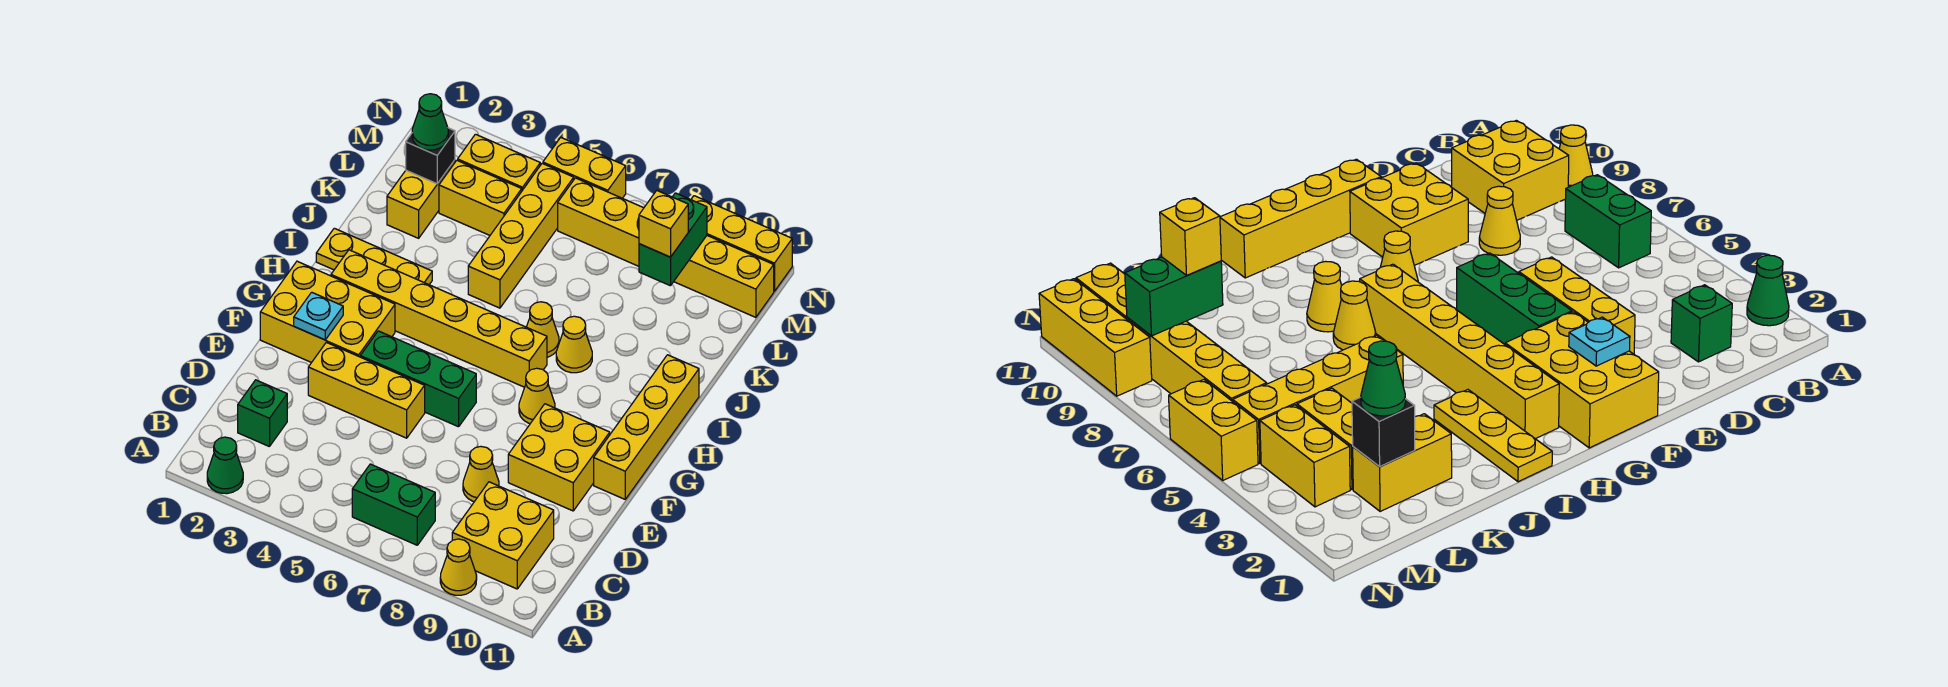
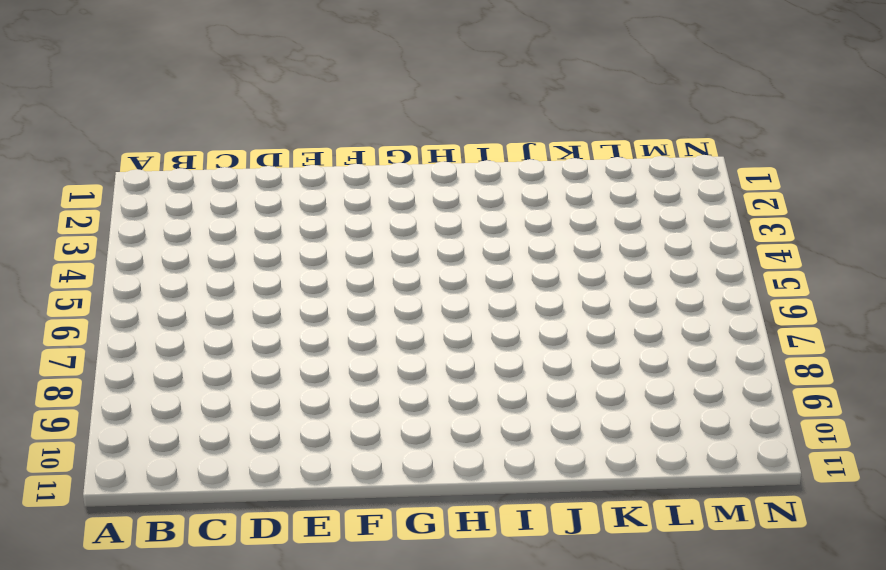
none -> green cone A2 level 1
none -> yellow cone A9 level 1
none -> green brick B6:B7 level 1

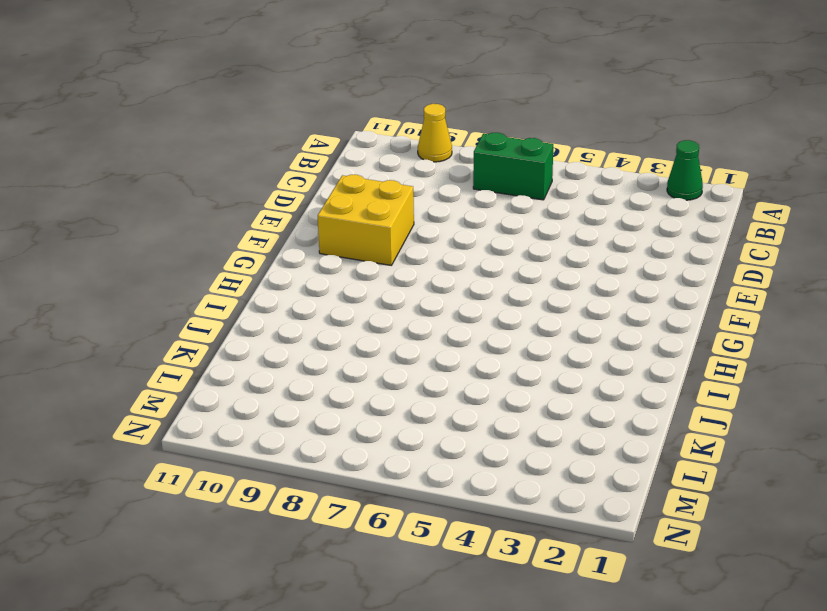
none -> yellow brick B9:C10 level 1
none -> green brick C2 level 1
none -> yellow cone D8 level 1

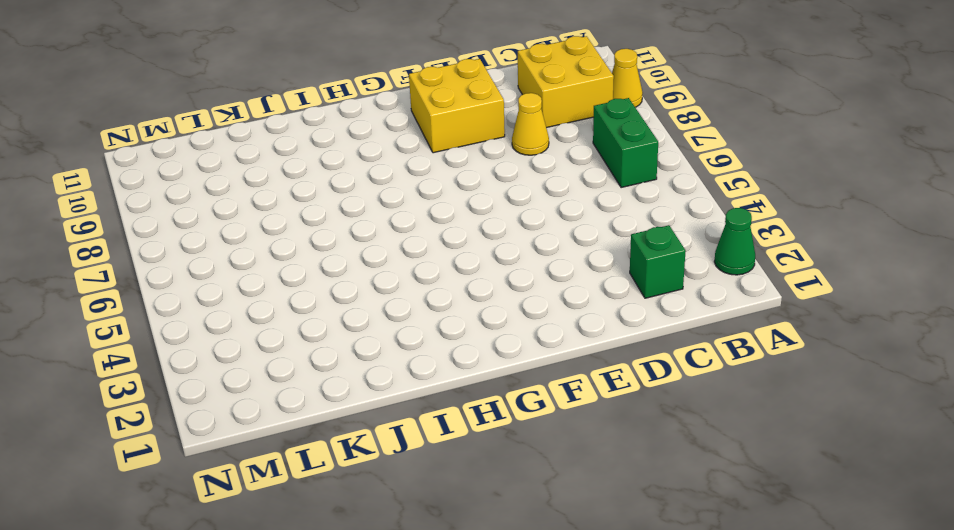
none -> yellow brick E3:E5 level 1
none -> yellow brick F1:G3 level 1
none -> green brick F4:F6 level 1

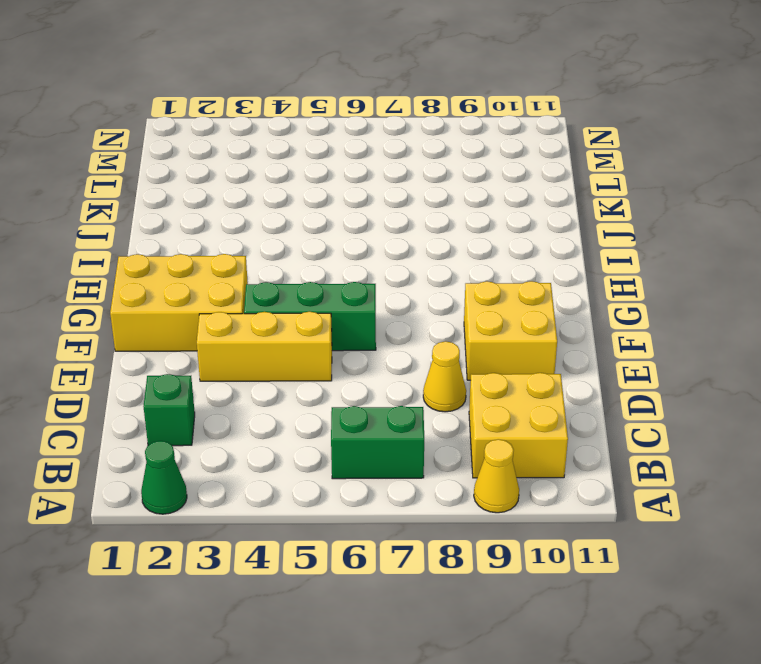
none -> yellow brick F11:I11 level 1
none -> yellow cone G8 level 1
none -> yellow brick H2:H7 level 1

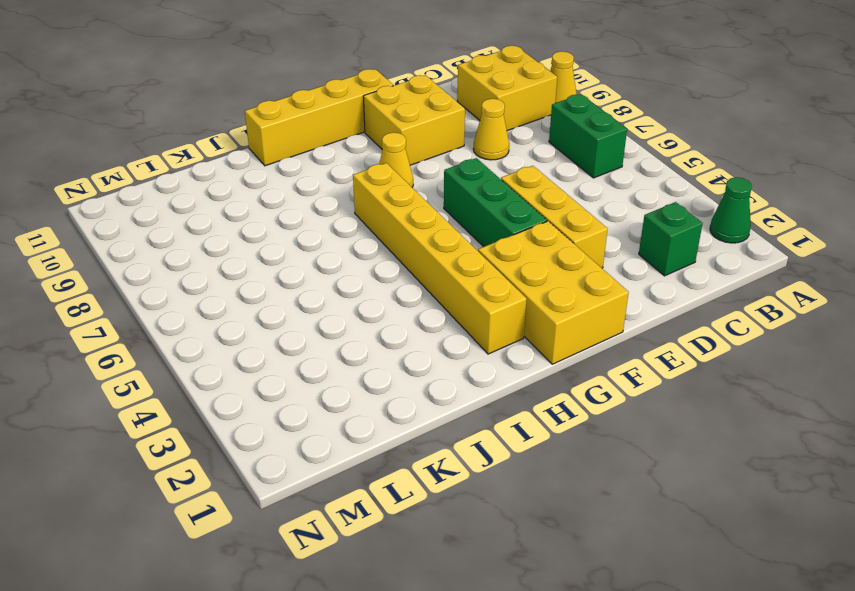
none -> yellow plate I1:I3 level 1
none -> yellow cone I7 level 1
none -> yellow cone I8 level 1

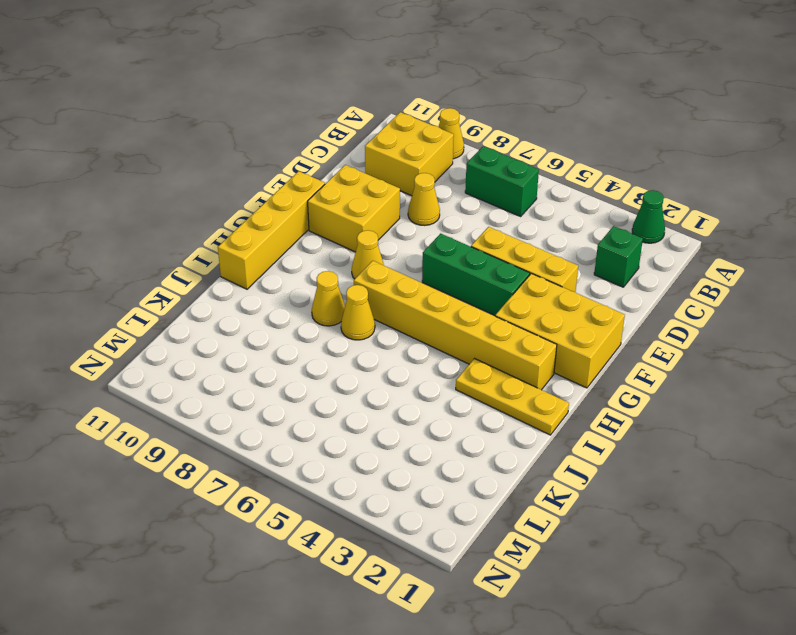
none -> yellow brick J5:M5 level 1
none -> yellow brick K2:L2 level 1
none -> yellow brick L3:L4 level 1

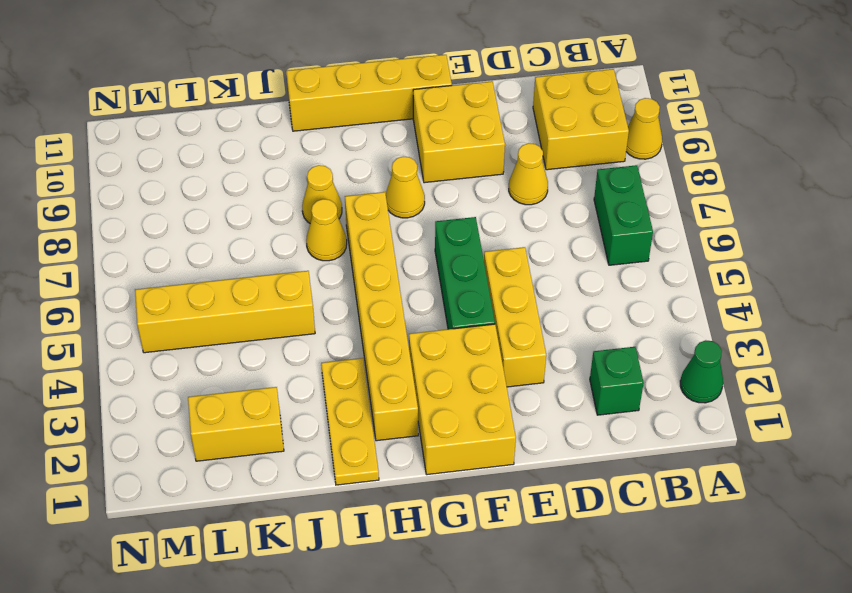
none -> yellow brick L3:L4 level 1
none -> yellow brick M3:M4 level 1
none -> yellow brick M6:M11 level 1

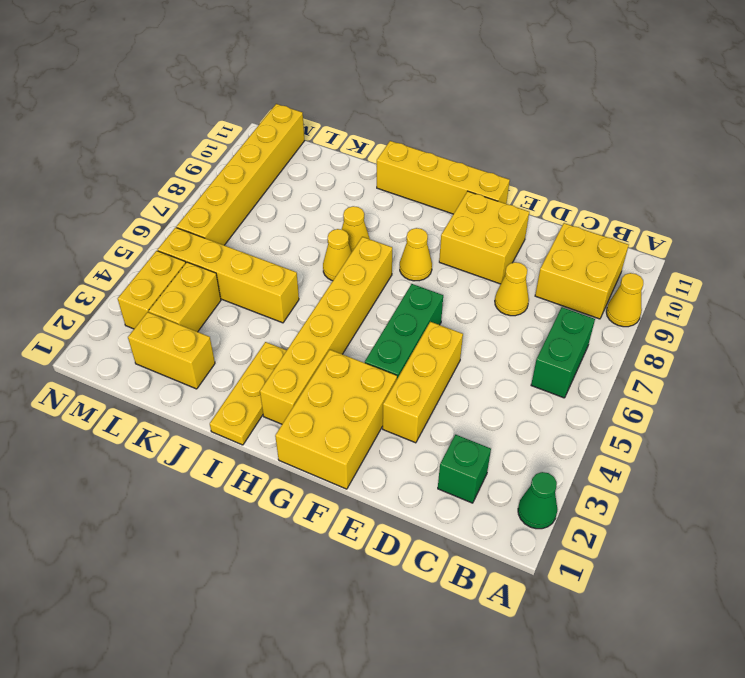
none -> yellow brick N5:N6 level 1
none -> yellow brick N9:N11 level 1
none -> cyan plate F2 level 2

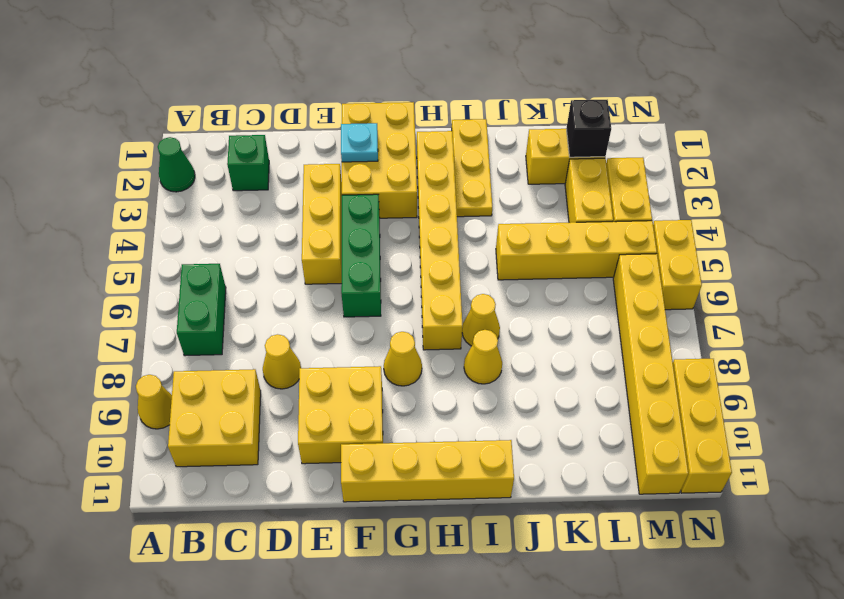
none -> green brick L9:M9 level 2
none -> green cone L2 level 3
none -> yellow brick L9 level 3

